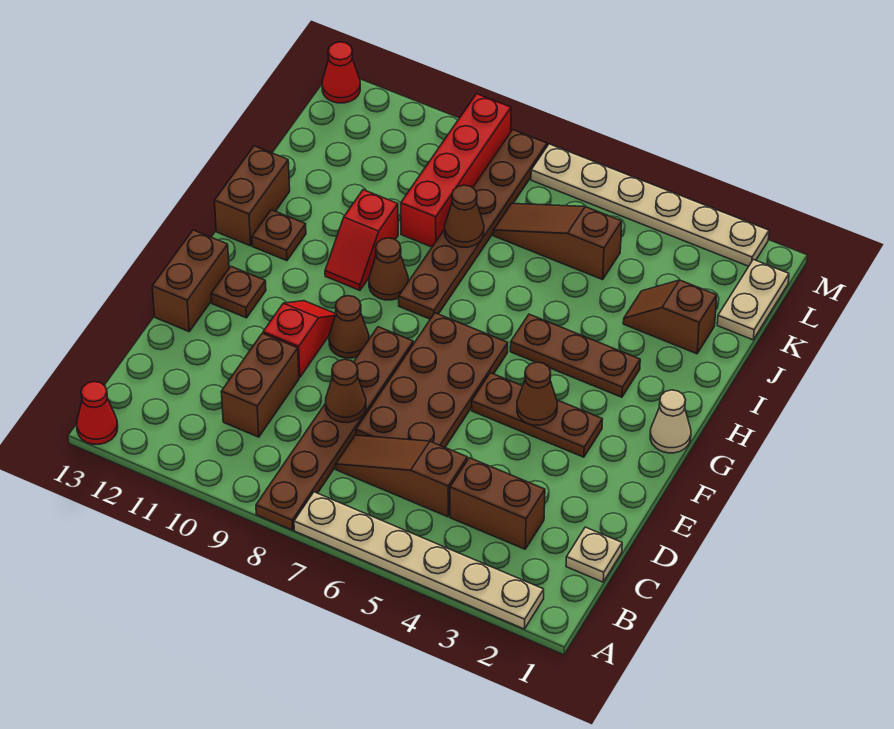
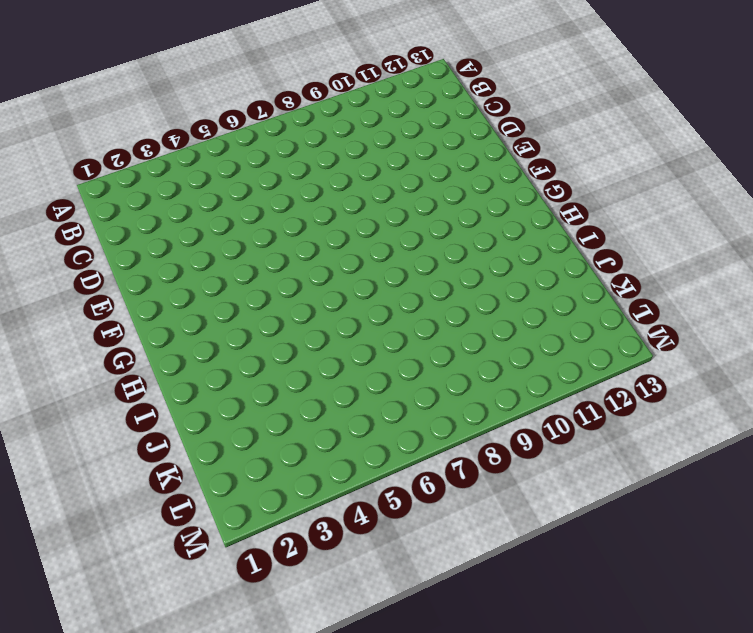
none -> tan plate A2:A7 level 1
none -> brown plate A8:F8 level 1
none -> red cone A13 level 1

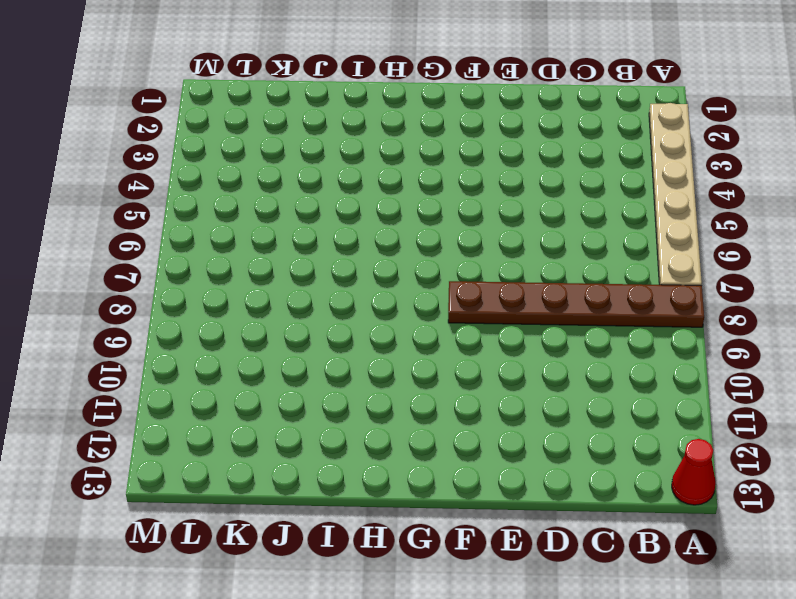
none -> tan plate C1 level 1
none -> brown brick C3:C4 level 1
none -> brown slope C5:C7 level 1 top 5

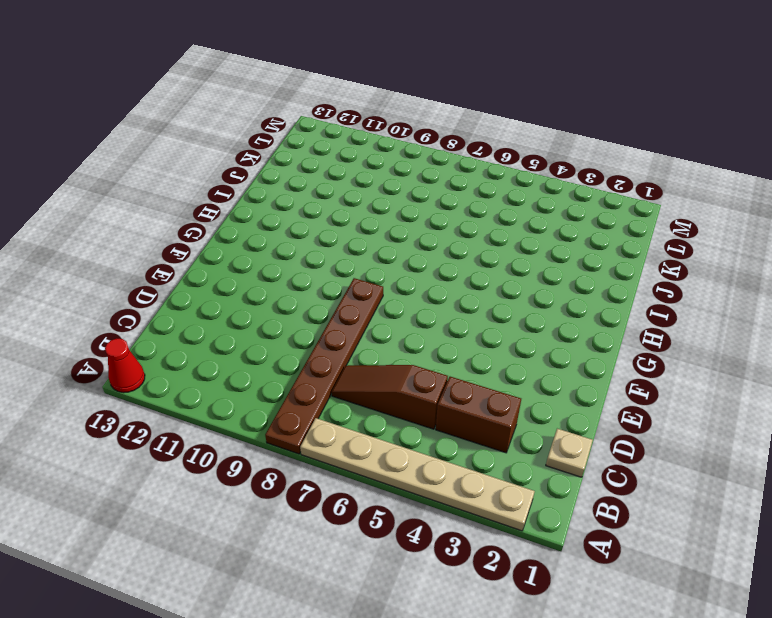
none -> brown brick C10:D10 level 1
none -> brown plate D6:G7 level 1
none -> red slope E10:F10 level 1 top E

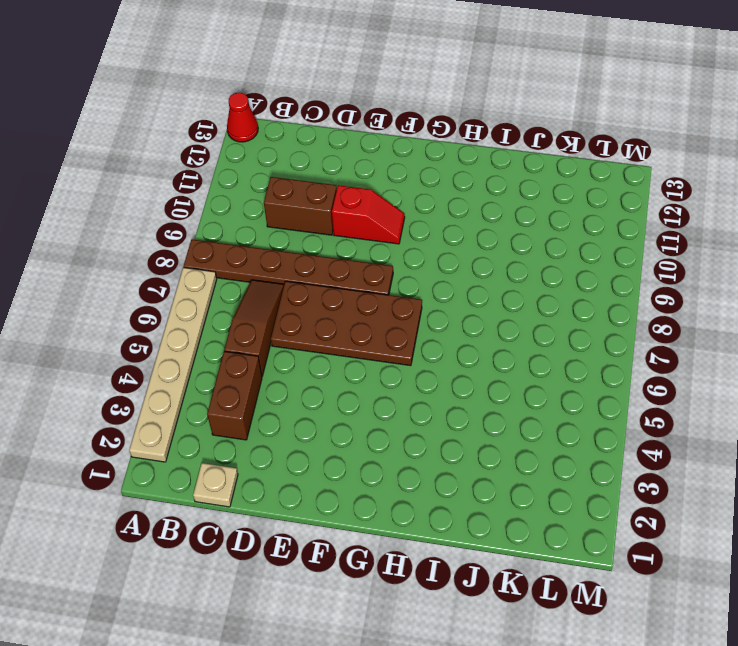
none -> brown brick E13:F13 level 1
none -> brown plate F3:F5 level 1
none -> brown cone F9 level 1

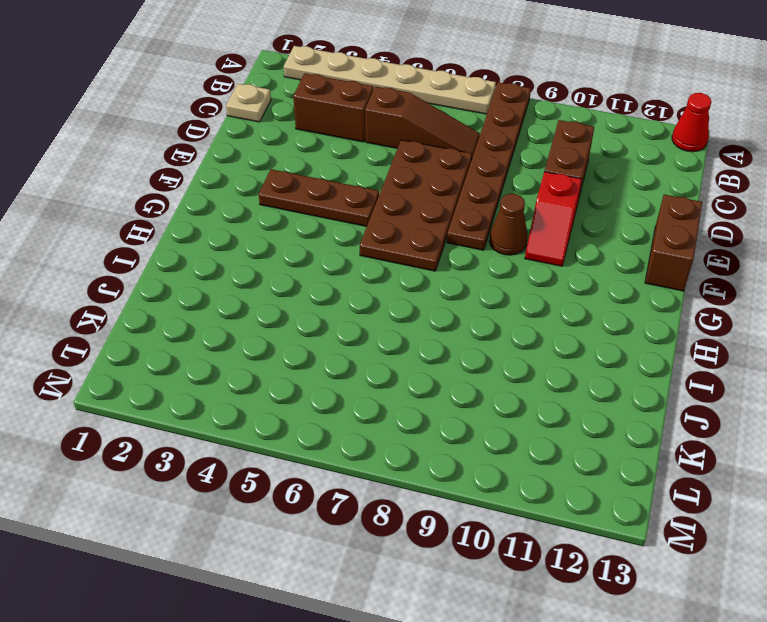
none -> brown plate F12 level 1
none -> tan cone G1 level 1
none -> brown plate H3:H5 level 1

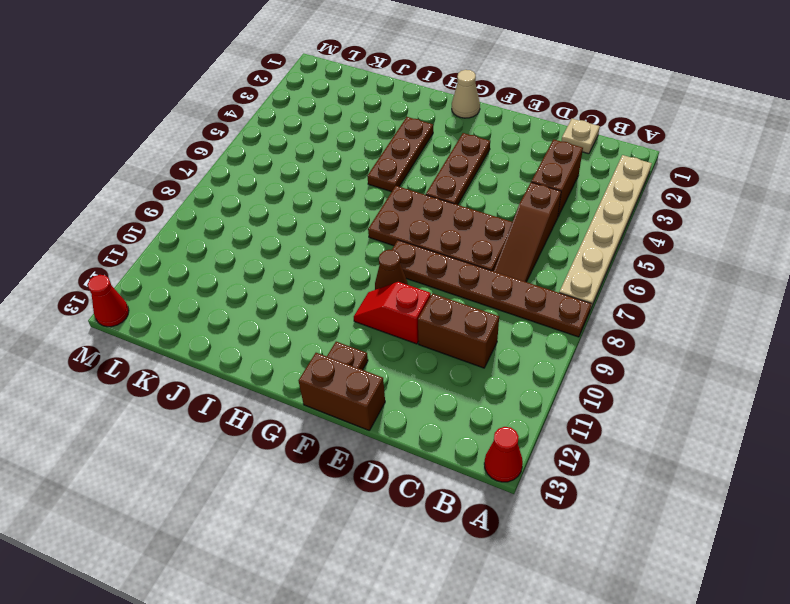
none -> brown plate H8:M8 level 1
none -> brown cone H9 level 1
none -> red slope H10:I10 level 1 top I

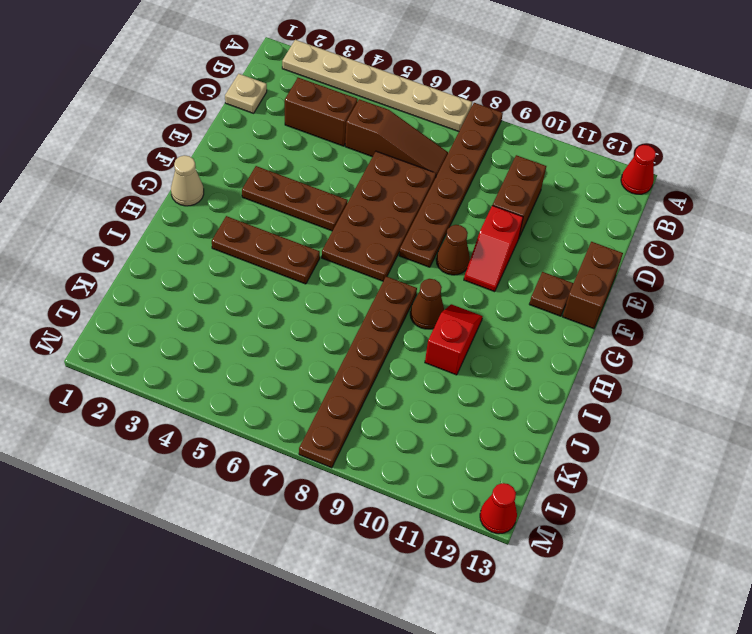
none -> brown plate H12 level 1
none -> brown brick H13:I13 level 1
none -> brown slope J2:J3 level 1 top 2

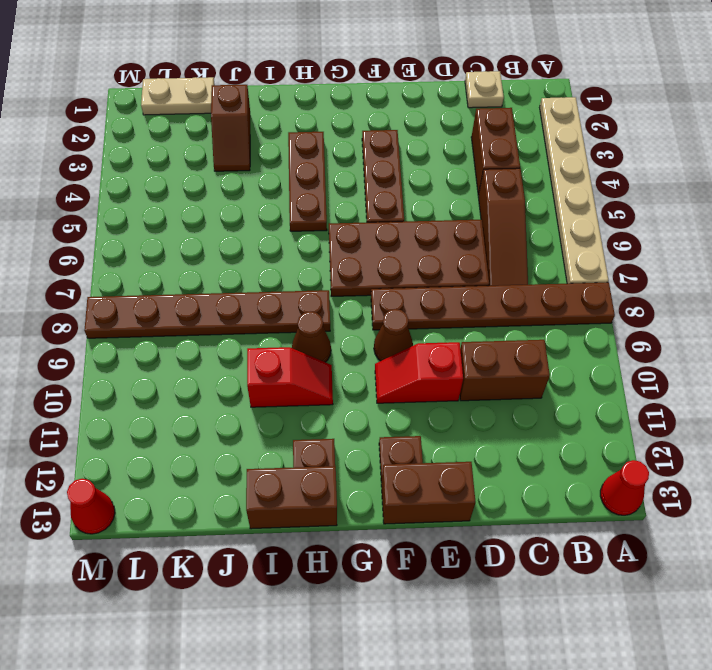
none -> tan cone G1 level 1
none -> red brick J9:M9 level 1
none -> brown slope K5:K7 level 1 top 5

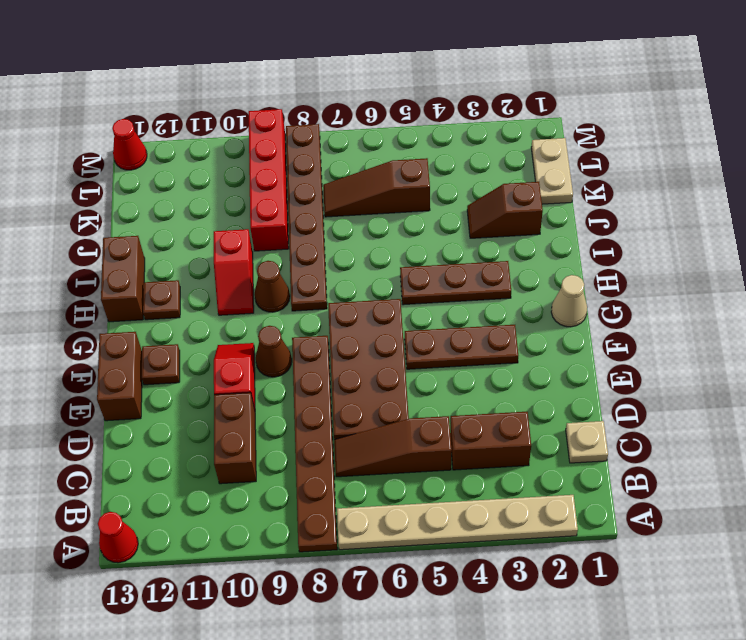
none -> tan plate M2:M7 level 1
none -> brown cone D8 level 2
none -> brown cone F4 level 2

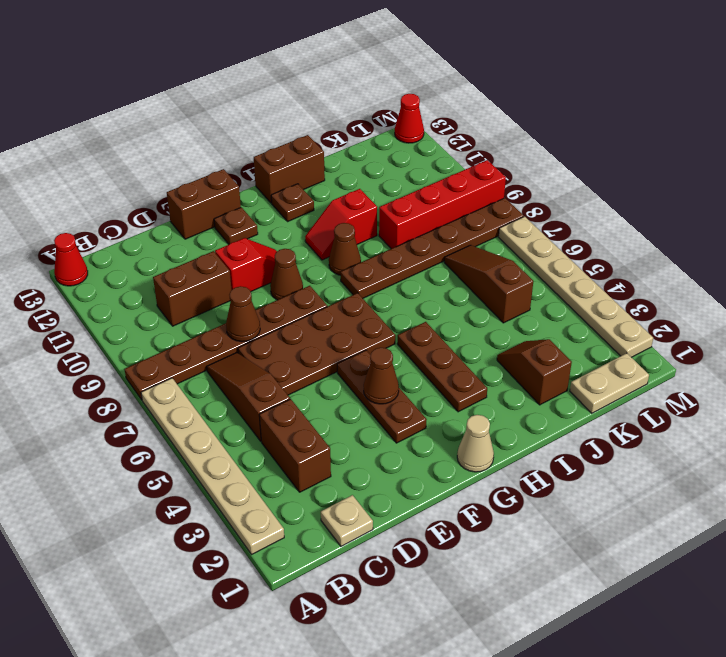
none -> brown cone J8 level 2

